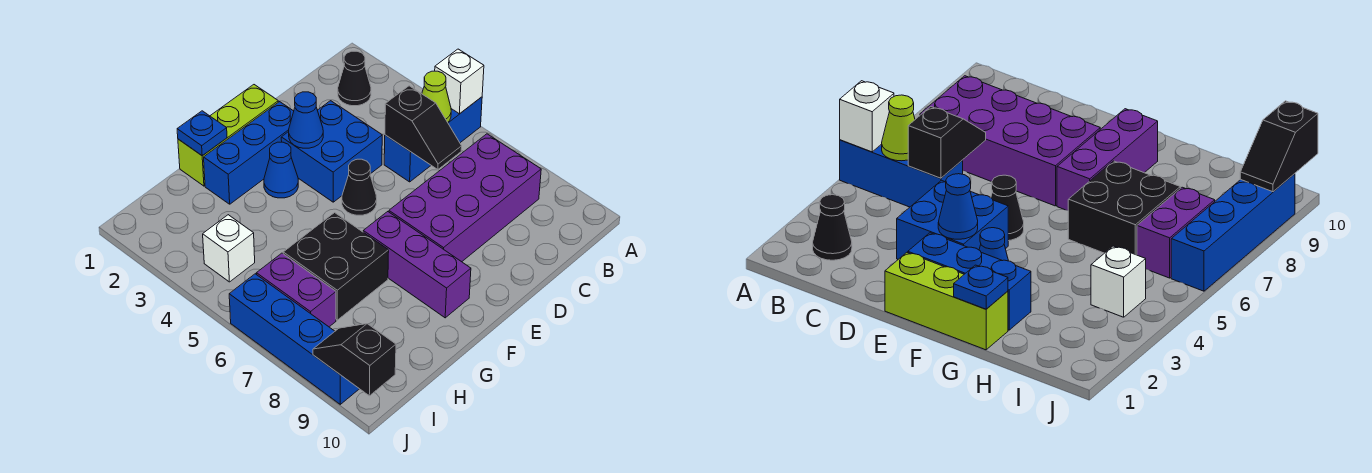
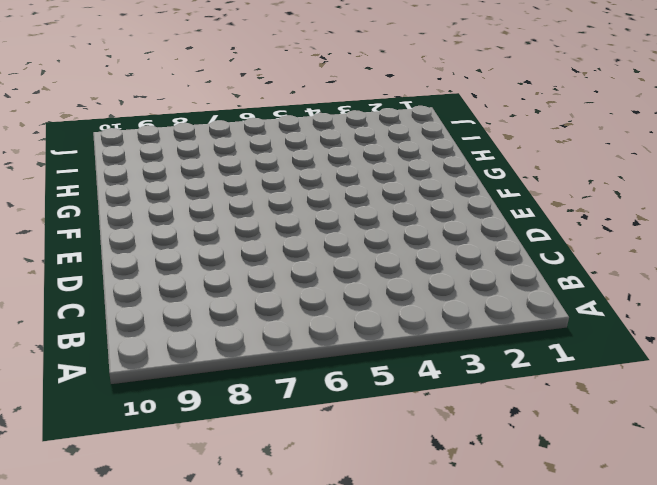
none -> blue brick A5:C5 level 1
none -> black cone B2 level 1
none -> purple brick B7:E8 level 1

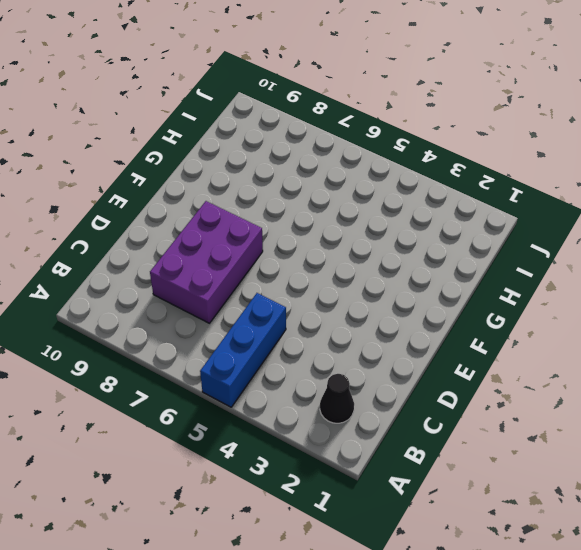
purple brick C7:E8 level 1 -> purple brick B7:E8 level 1
none -> blue brick D3:E4 level 1
none -> lime brick E1:G1 level 1
none -> blue brick E2:G2 level 1

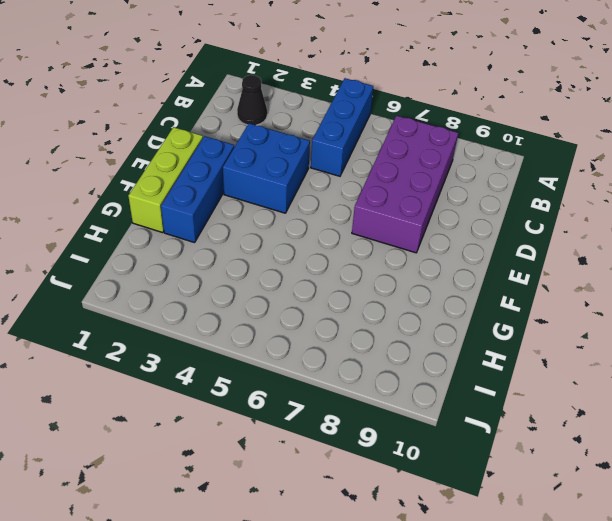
none -> black cone E5 level 1
none -> blue cone F3 level 1
none -> purple brick F7:F9 level 1

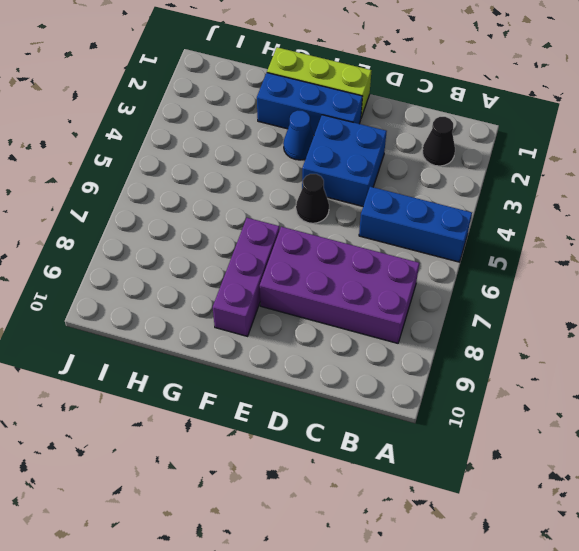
none -> black brick G6:H7 level 1
none -> white brick I4 level 1
none -> purple brick I6:I7 level 1

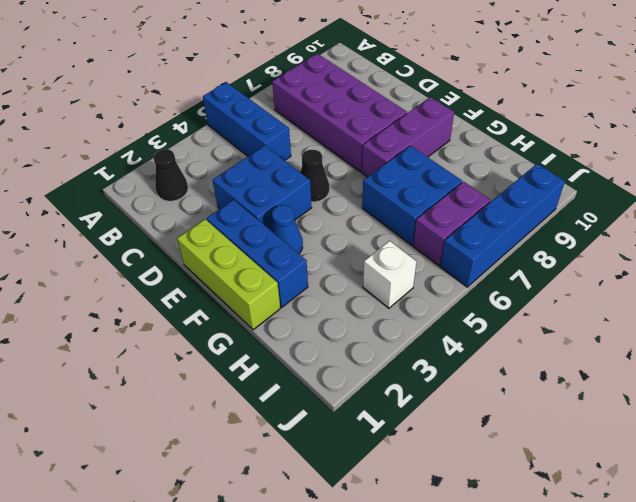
blue brick G6:H7 level 1 -> black brick G6:H7 level 1
none -> white brick A5 level 2
none -> lime cone B5 level 2
none -> black slope C5:C6 level 2 top 5

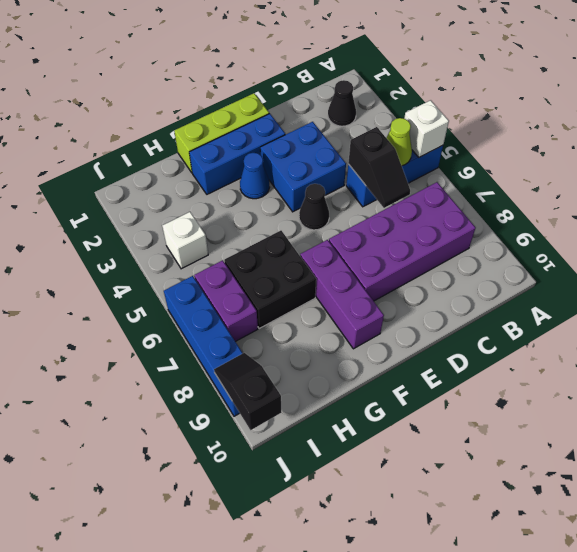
none -> blue cone E3 level 2
none -> blue plate G1 level 2

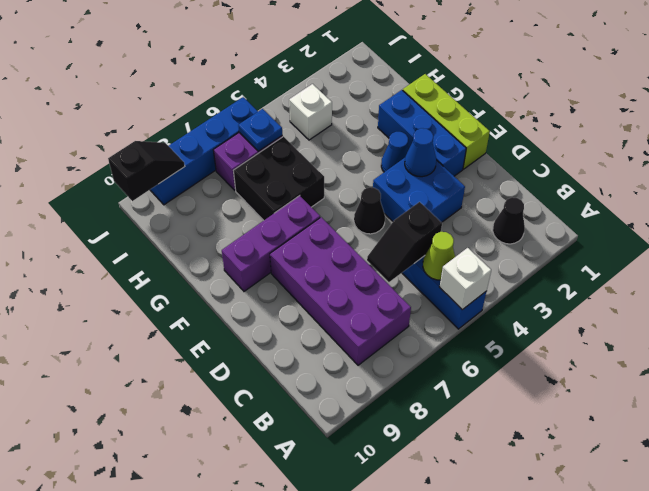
blue plate I6 level 2 -> blue plate G1 level 2

